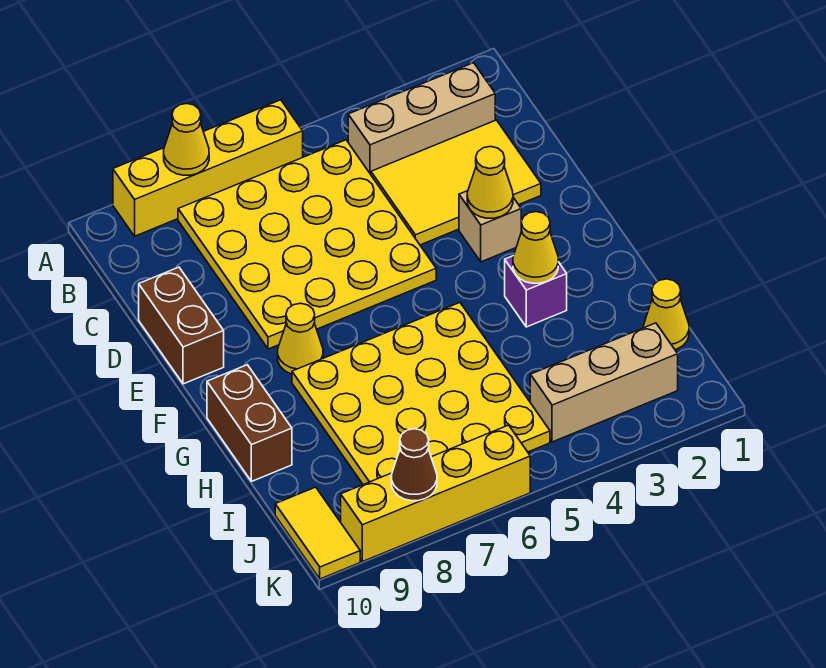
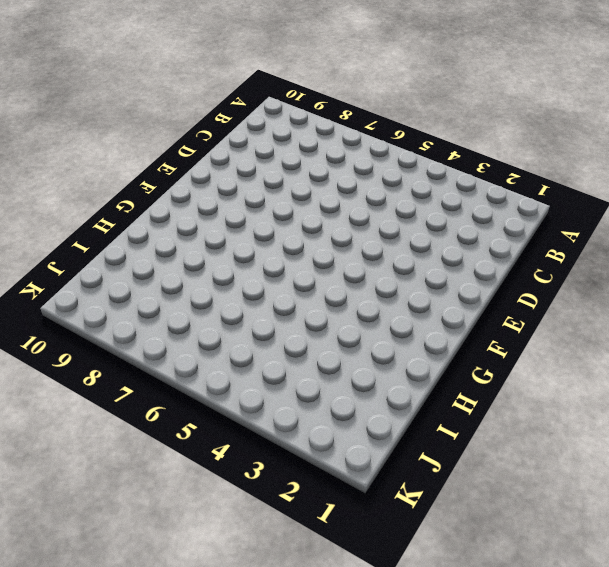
none -> yellow brick A6:A9 level 1
none -> tan brick B2:B4 level 1
none -> yellow plate B5:E8 level 1

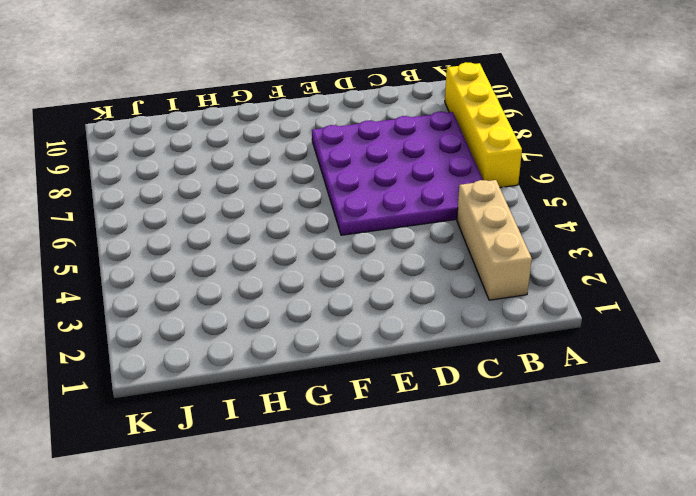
purple plate B5:E8 level 1 -> yellow plate B5:E8 level 1
none -> yellow tile C2:D4 level 1
none -> brown brick D10:E10 level 1
none -> tan brick E3 level 1

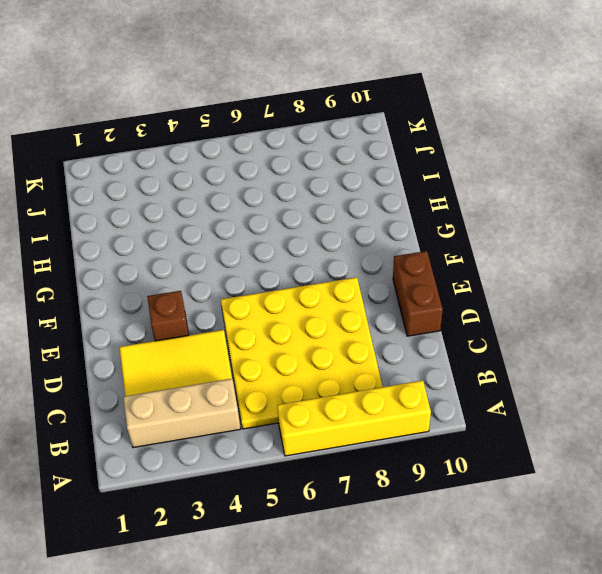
brown brick E3 level 1 -> tan brick E3 level 1
none -> yellow cone F8 level 1
none -> purple brick G3 level 1
none -> yellow plate G5:J8 level 1

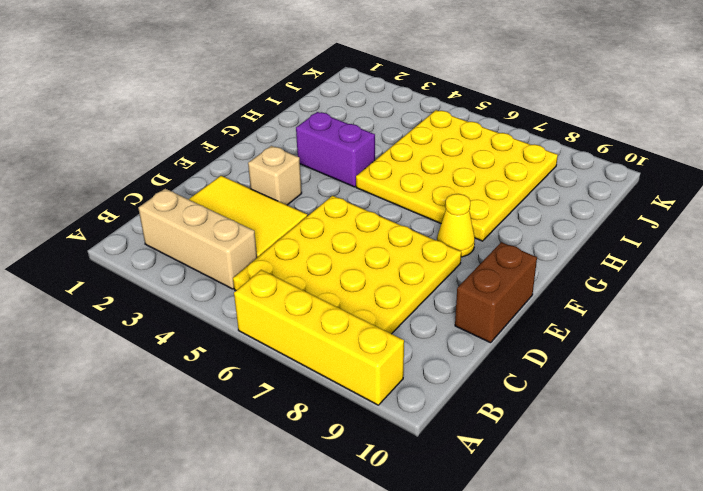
purple brick G3:G4 level 1 -> purple brick G3 level 1
none -> brown brick G10:H10 level 1
none -> yellow cone I1 level 1
none -> tan brick J2:J4 level 1

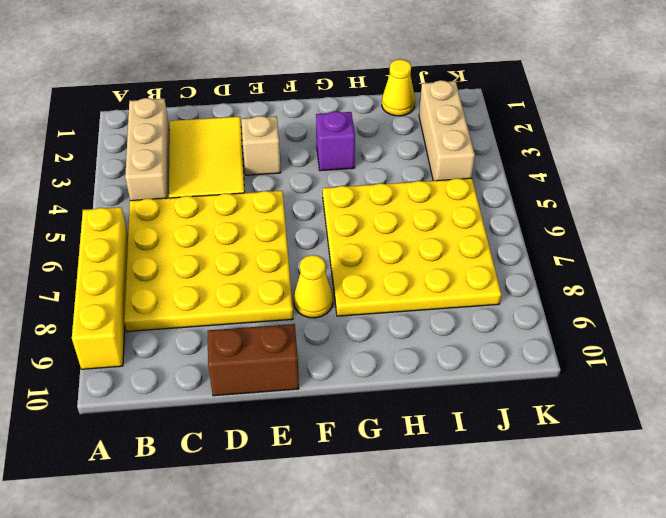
none -> brown brick G10:H10 level 1
none -> yellow tile J10:K10 level 1
none -> yellow brick K6:K9 level 1

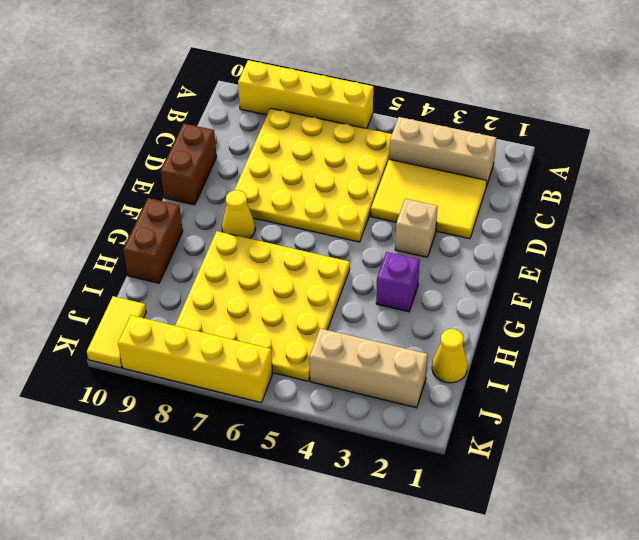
none -> yellow cone A8 level 2
none -> yellow cone E3 level 2
none -> yellow cone G3 level 2

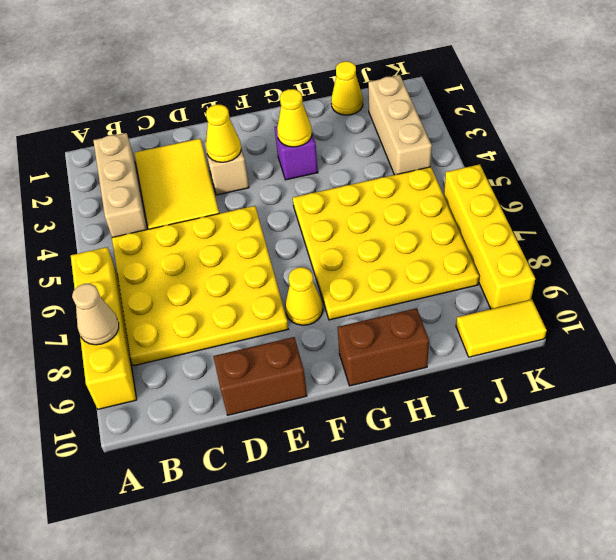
tan cone A8 level 2 -> yellow cone A8 level 2
none -> brown cone K8 level 2

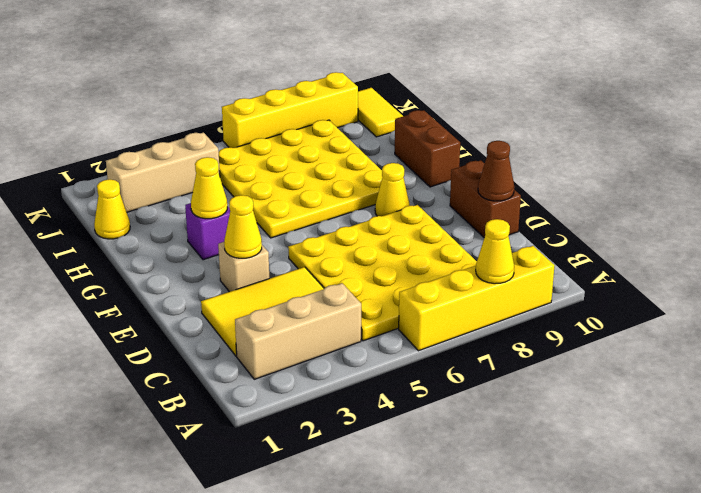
brown cone D10 level 2 -> brown cone K8 level 2

